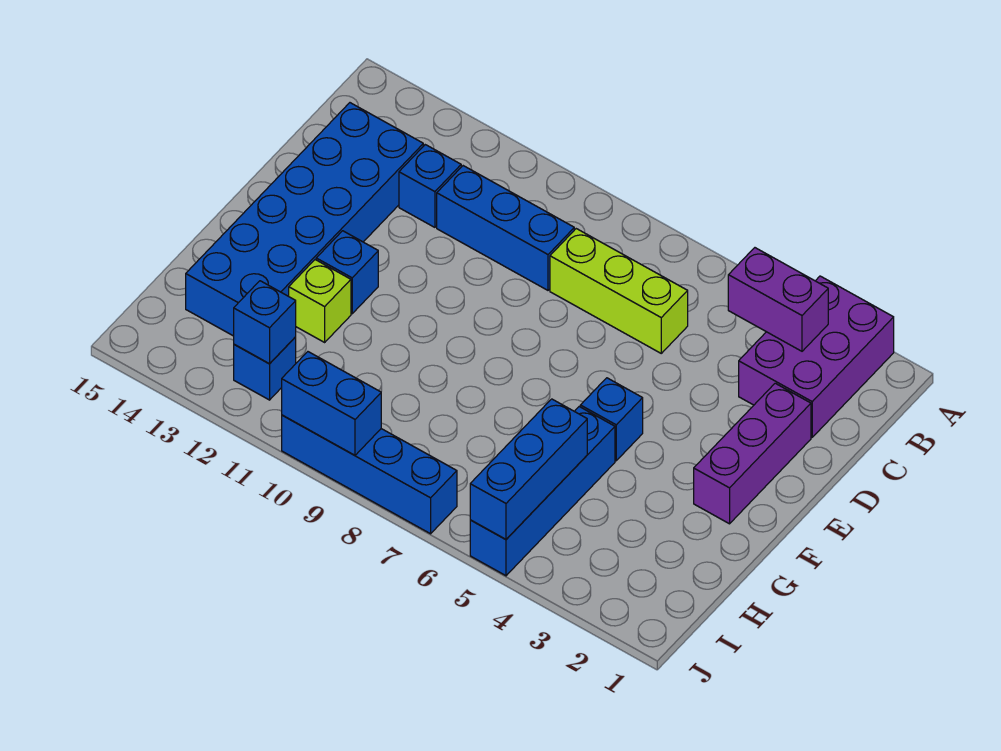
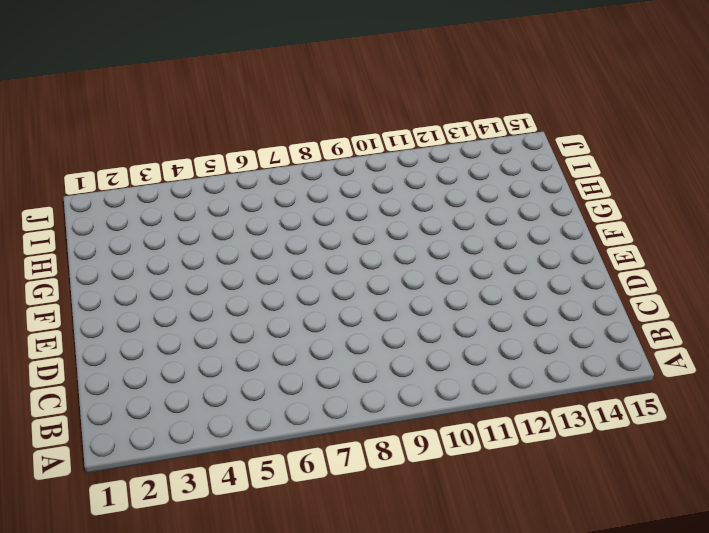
none -> purple brick A2:C3 level 1
none -> lime brick C6:C8 level 1
none -> blue brick C9:C11 level 1

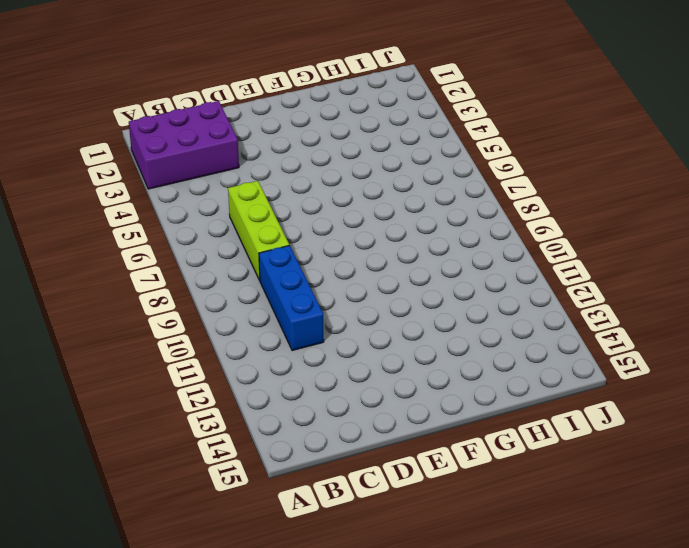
none -> blue brick C12 level 1
none -> blue brick C13:H14 level 1
none -> purple brick D2:F2 level 1

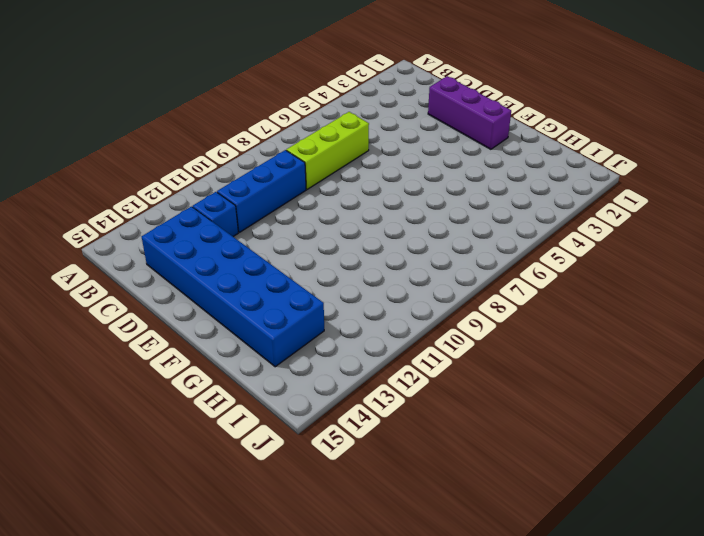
none -> purple brick A2:C3 level 1
none -> blue brick F5 level 1
none -> blue brick F12 level 1

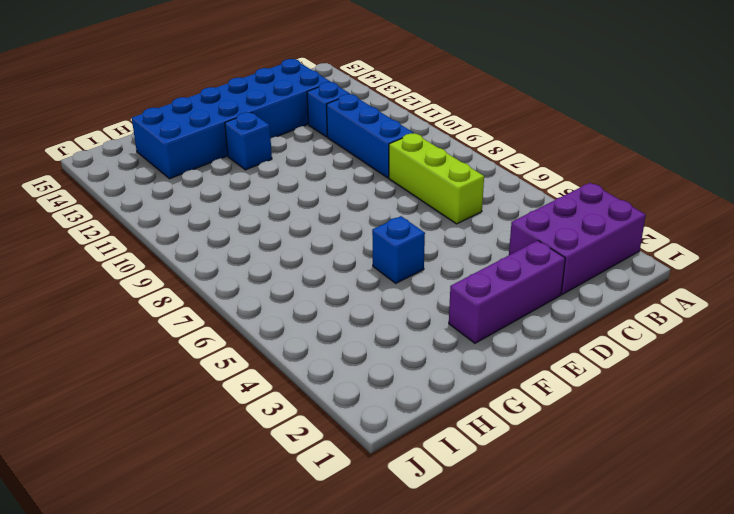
none -> blue brick G5:J5 level 1
none -> lime brick G12 level 1
none -> blue brick I12 level 1

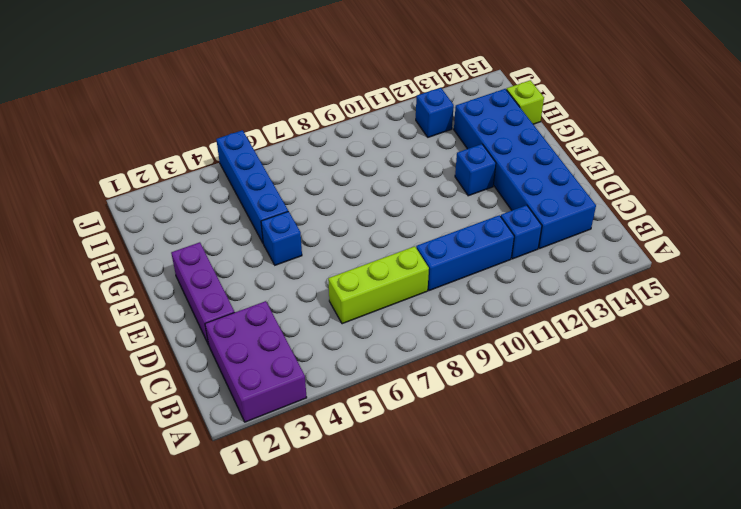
lime brick H15 level 1 -> lime brick G12 level 1
none -> blue brick J7:J10 level 1
none -> purple brick B3:B4 level 2
none -> blue brick H5:J5 level 2

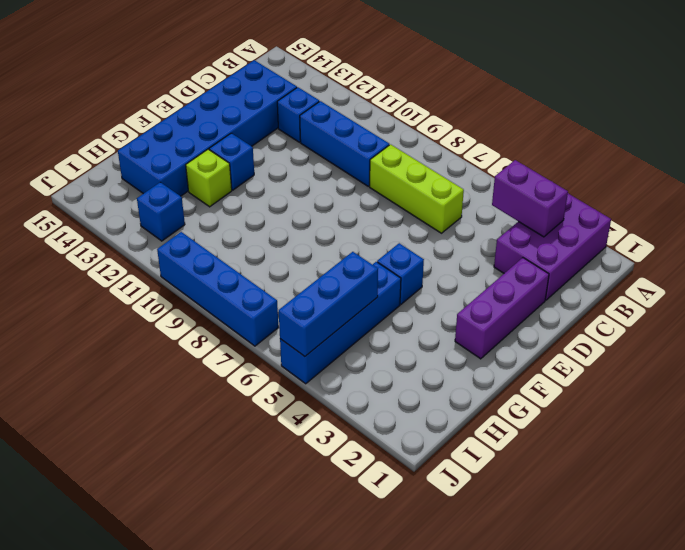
none -> blue brick I12 level 2
none -> blue brick J9:J10 level 2

